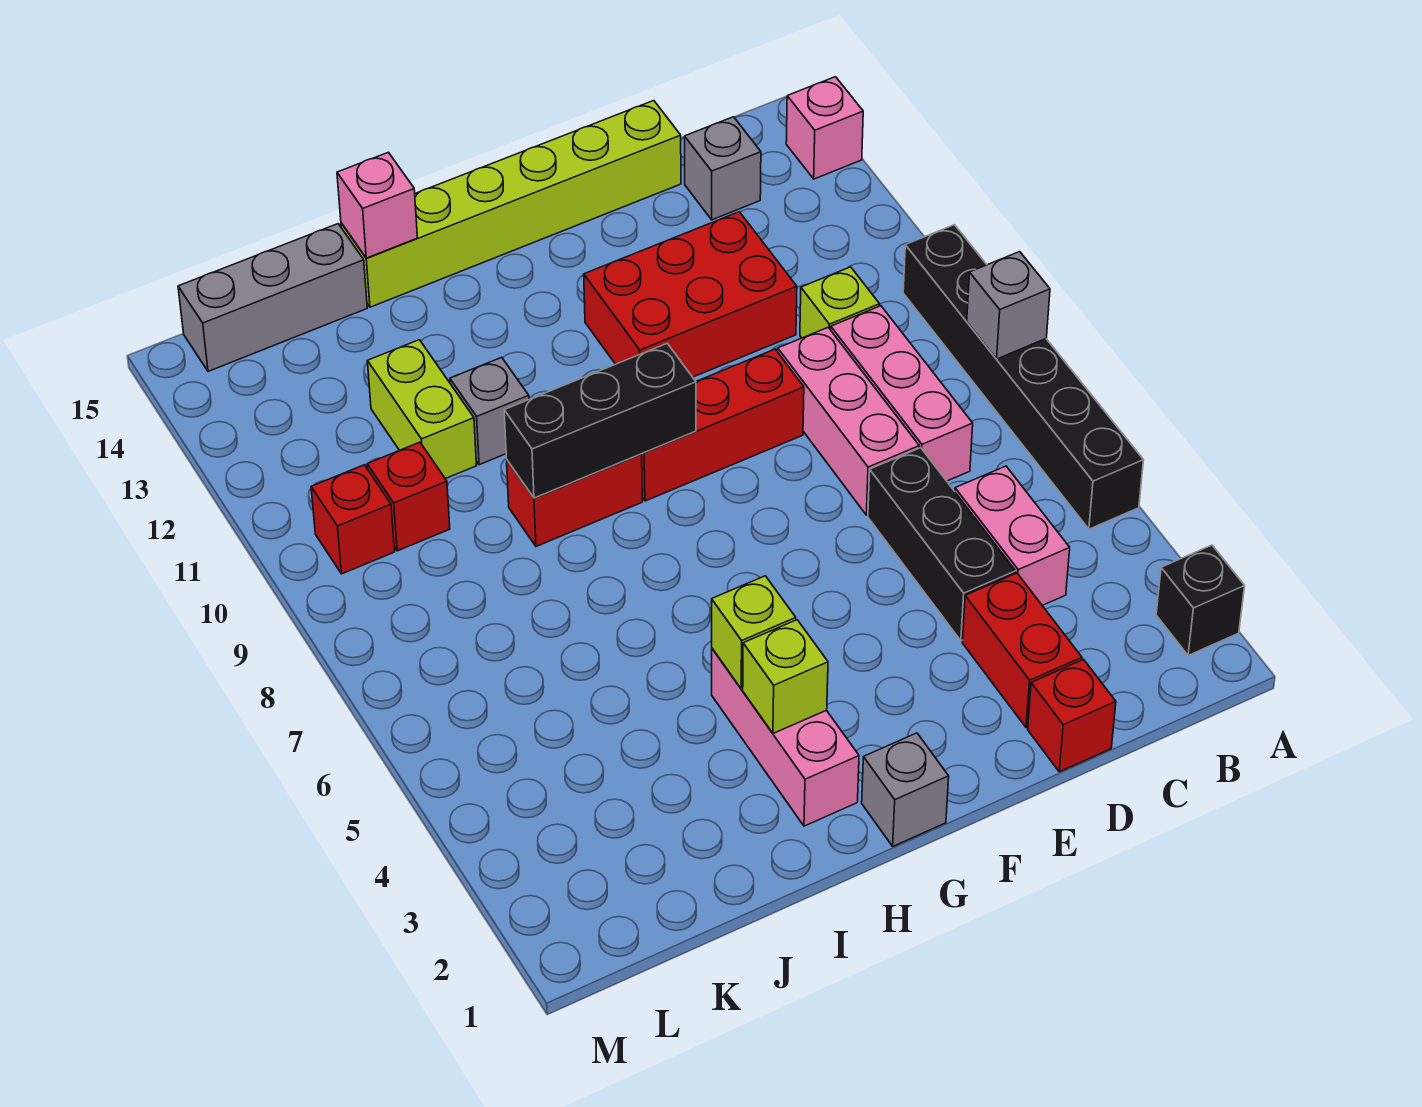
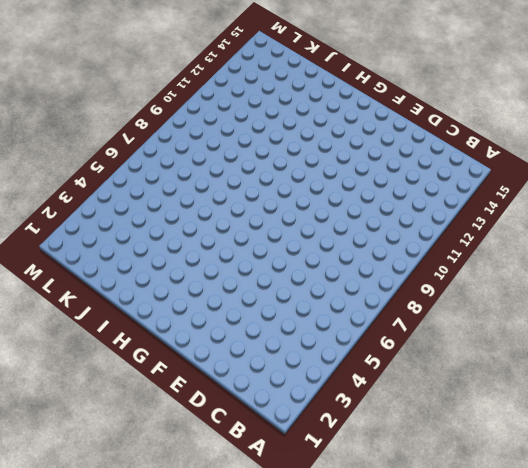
none -> black brick A2 level 1
none -> black brick A5:A10 level 1
none -> pink brick A14 level 1

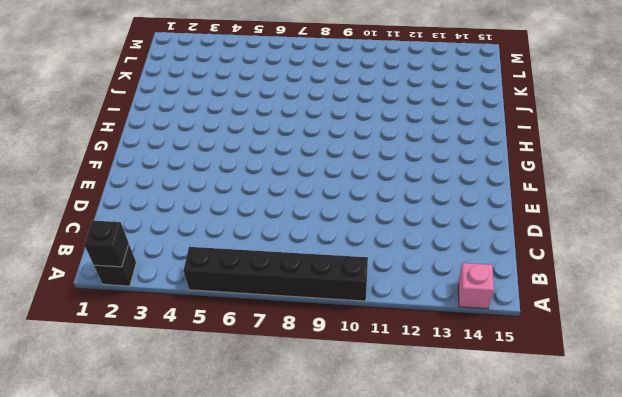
black brick A2 level 2 -> none
none -> pink brick C4:C5 level 1
none -> pink brick C7:C9 level 1
none -> lime brick C10 level 1

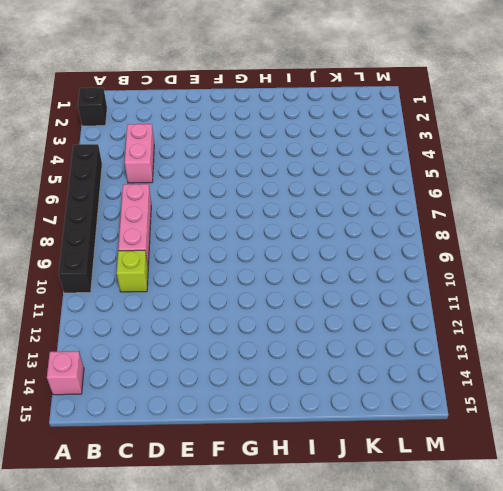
none -> grey brick C14 level 1
none -> red brick D1 level 1
none -> red brick D2:D3 level 1

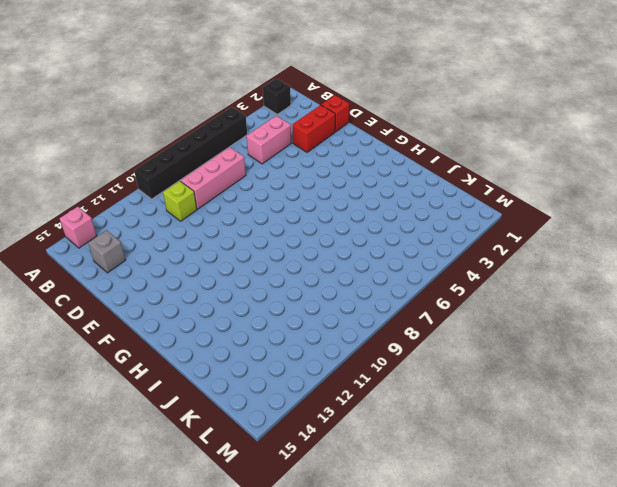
none -> black brick D4:D6 level 1
none -> pink brick D7:D9 level 1
none -> red brick D11:F12 level 1

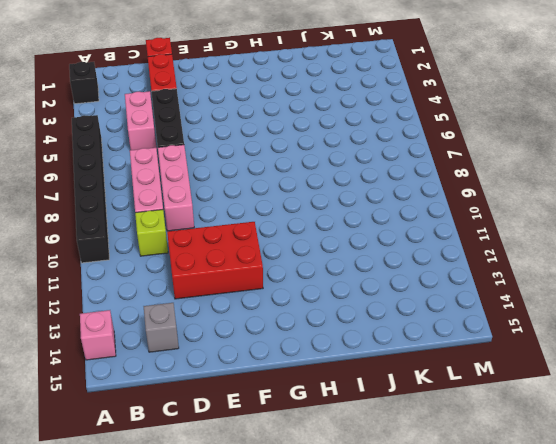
none -> lime brick D15:I15 level 1
none -> red brick E9:G9 level 1
none -> grey brick G1 level 1

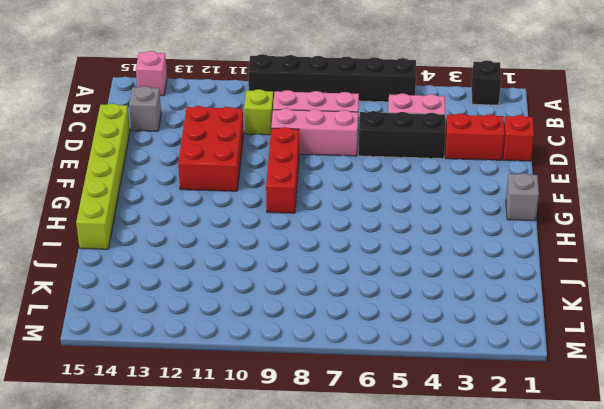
none -> pink brick H2:H4 level 1
none -> red brick H9:I9 level 1
none -> grey brick I11 level 1

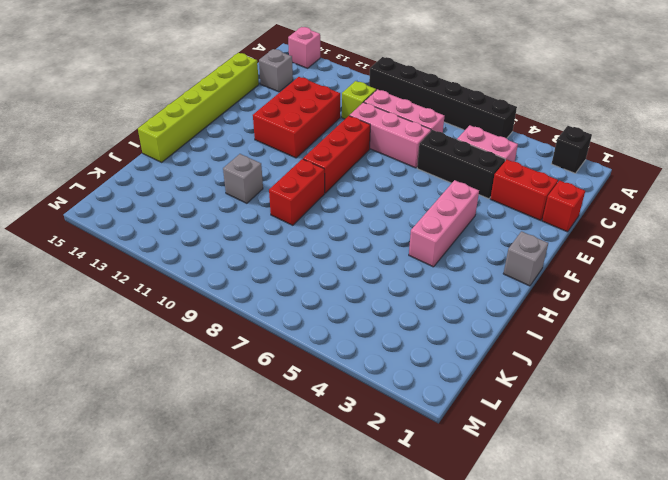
pink brick F4:H4 level 1 -> pink brick H2:H4 level 1
none -> lime brick J11:J12 level 1
none -> grey brick J15:L15 level 1
none -> red brick K10 level 1

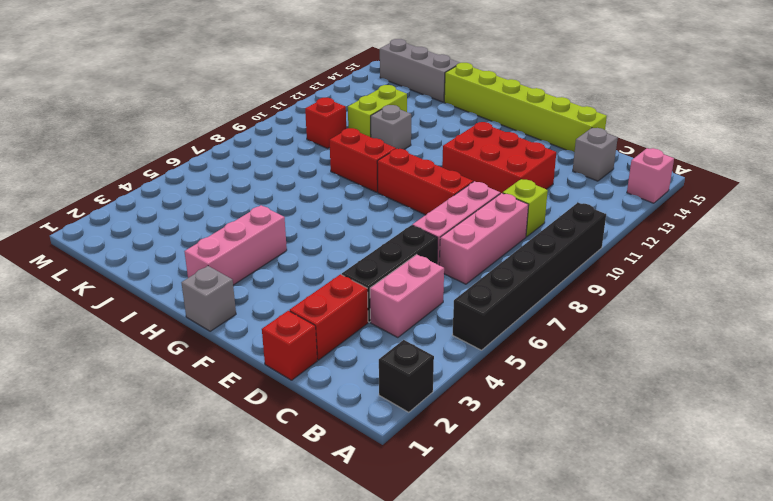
none -> red brick L10 level 1
none -> grey brick A8 level 2
none -> black brick G9:I9 level 2

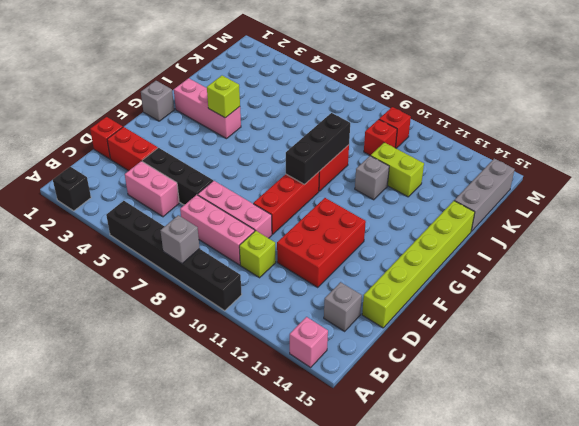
none -> lime brick H3 level 2
none -> pink brick I15 level 2

